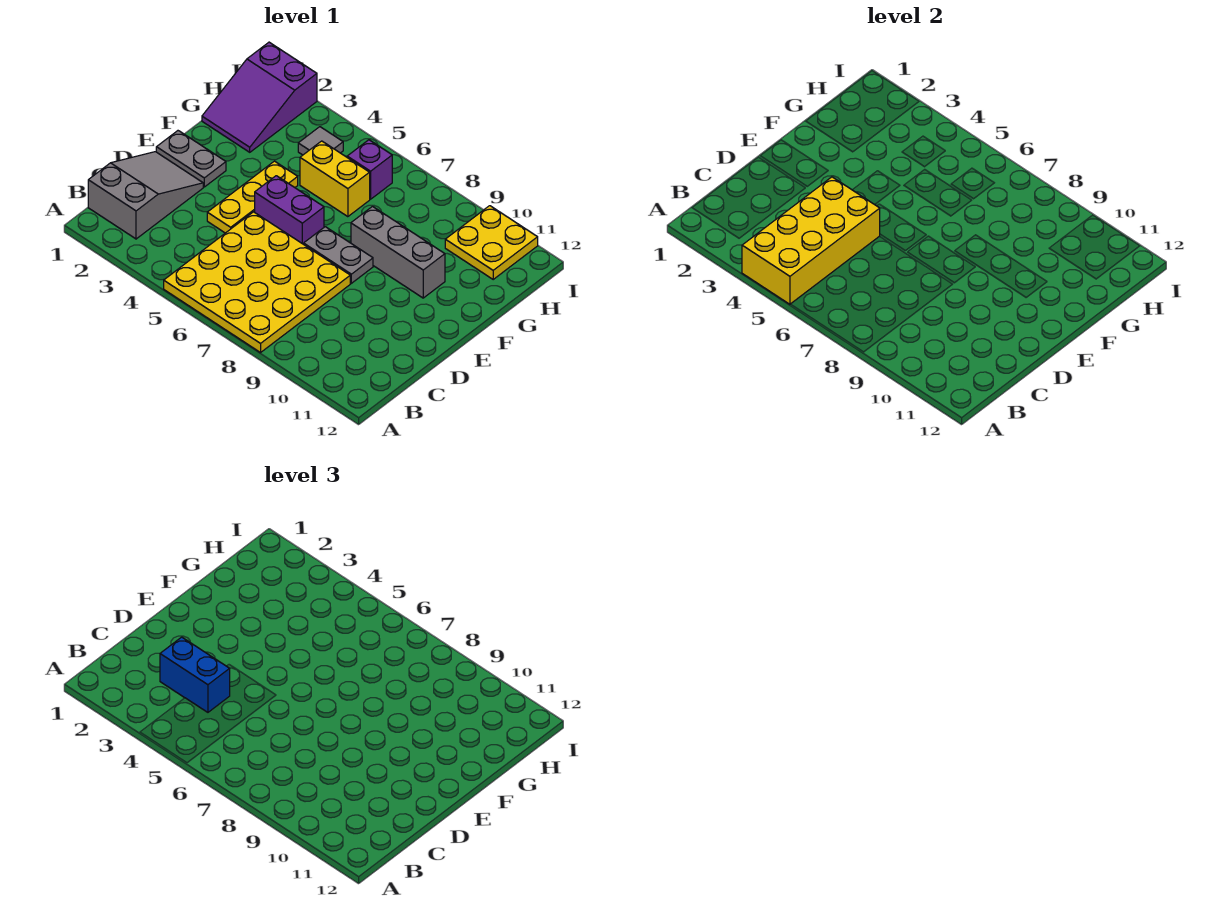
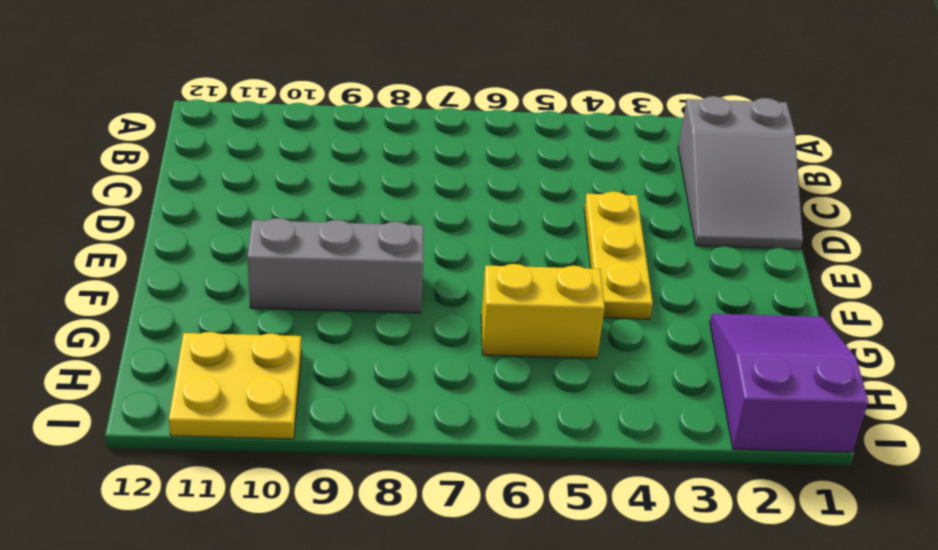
none -> yellow plate A5:D8 level 1
none -> grey plate E1:E2 level 1
none -> purple brick E5:E6 level 1

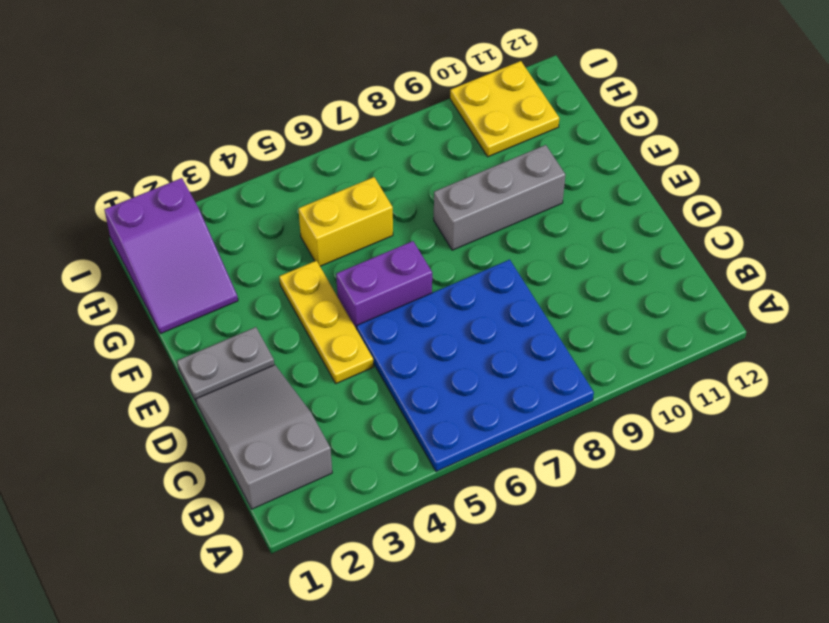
blue plate A5:D8 level 1 -> yellow plate A5:D8 level 1
none -> grey plate E7:E8 level 1
none -> grey tile H4 level 1
none -> purple brick H6 level 1

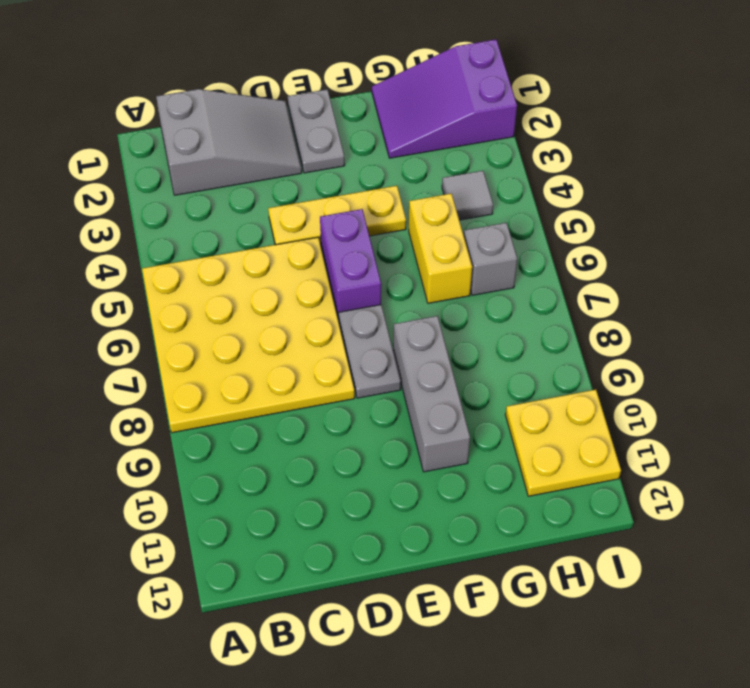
grey brick H6 level 1 -> purple brick H6 level 1
none -> yellow brick A4:D5 level 2
none -> blue brick C3:C4 level 3

